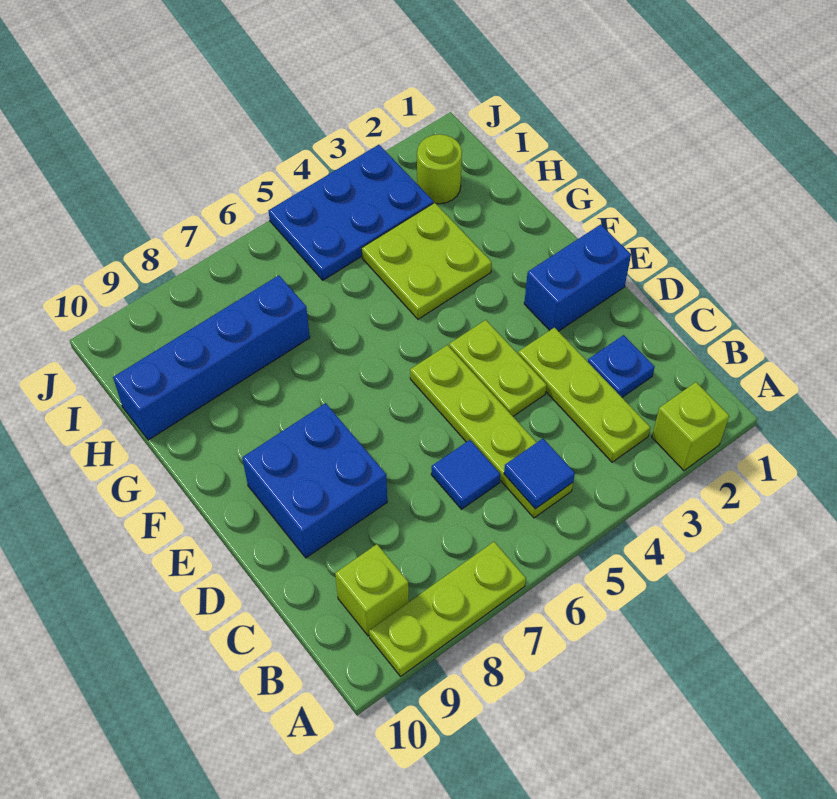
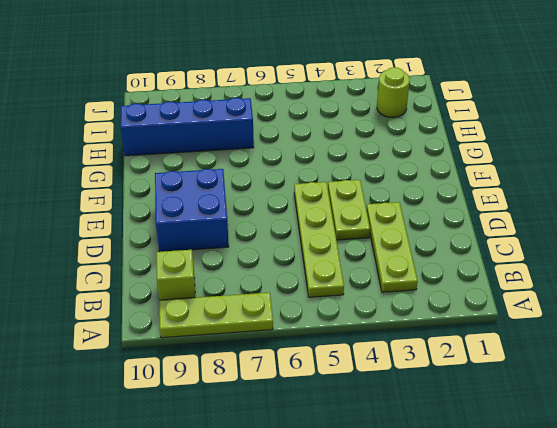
none -> lime brick A2 level 1
none -> blue plate C2 level 1
none -> blue tile C6 level 1

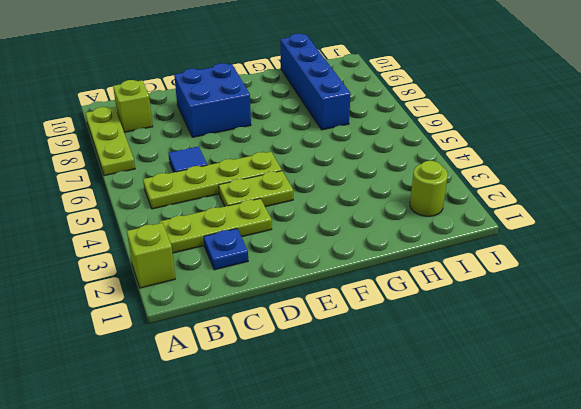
none -> blue brick E1:E2 level 1
none -> lime plate G3:H4 level 1
none -> blue plate I3:J5 level 1

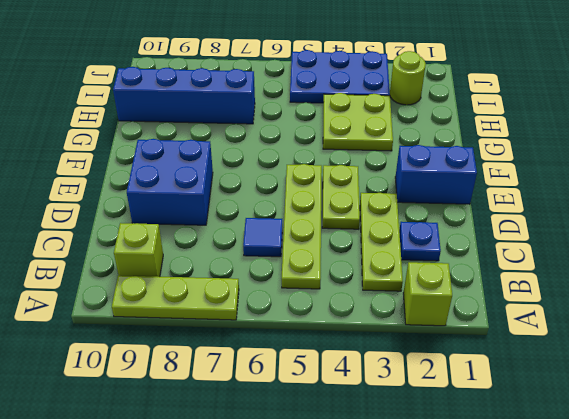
none -> blue tile B5 level 2

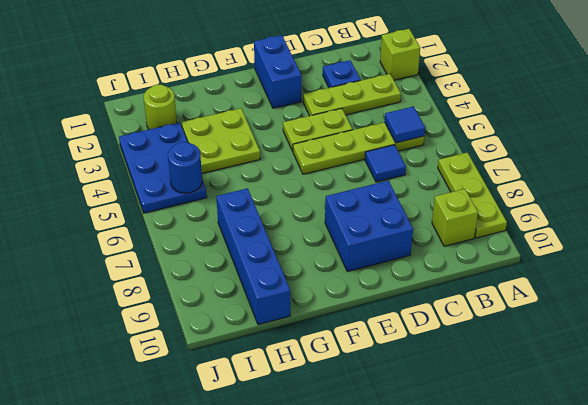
blue round brick I5 level 2 -> none

